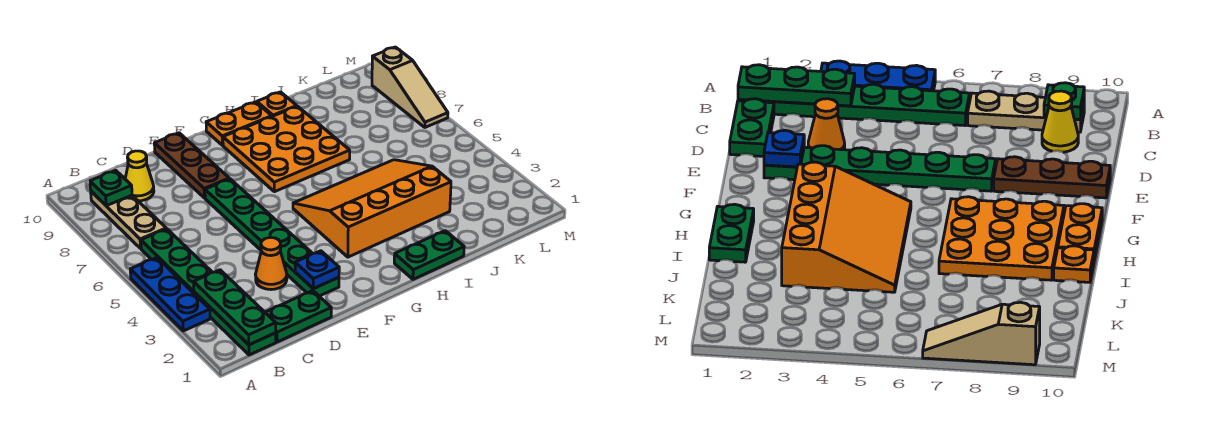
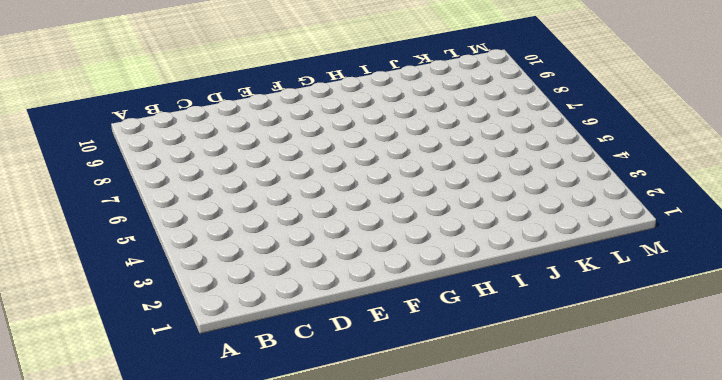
none -> blue plate A3:A5 level 1
none -> green plate B1:B6 level 1
none -> tan plate B7:B9 level 1

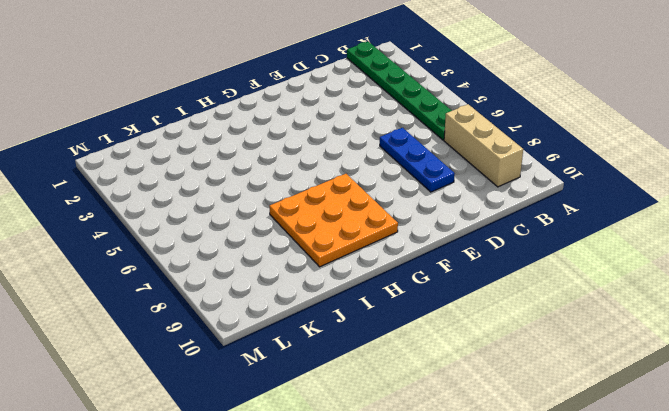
tan brick B7:B9 level 1 -> tan plate B7:B9 level 1
blue plate D6:D8 level 1 -> blue plate A3:A5 level 1
none -> green plate C1:D1 level 1
none -> yellow cone C9 level 1
none -> orange cone D3 level 1

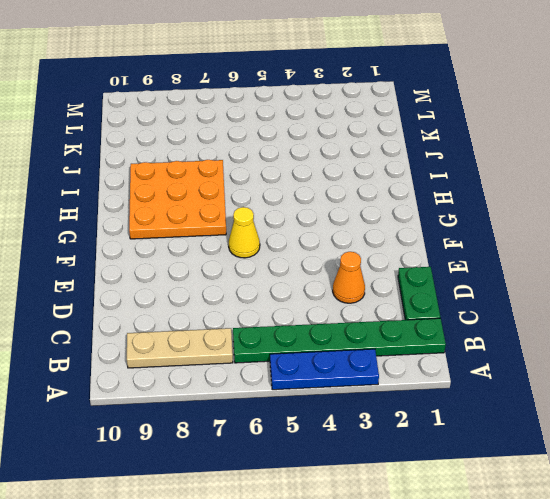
yellow cone F6 level 1 -> yellow cone C9 level 1
none -> green plate E2:E7 level 1
none -> brown plate E8:E10 level 1
none -> orange slope G3:J5 level 1 top 3

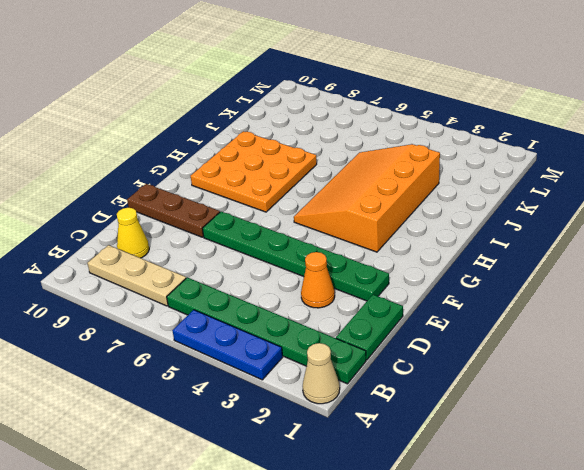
tan cone A1 level 1 -> none
none -> orange plate G10:H10 level 1
none -> green plate H1:I1 level 1
none -> orange plate I10 level 1

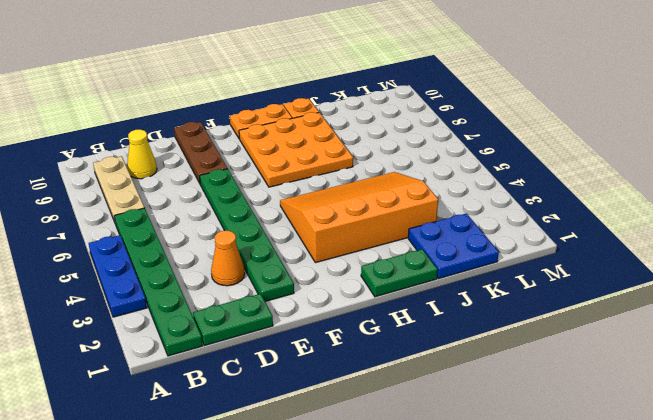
blue plate J1:K2 level 1 -> none
none -> tan slope M7:M9 level 1 top 9
none -> green plate B1:B3 level 2
none -> green plate B9 level 2

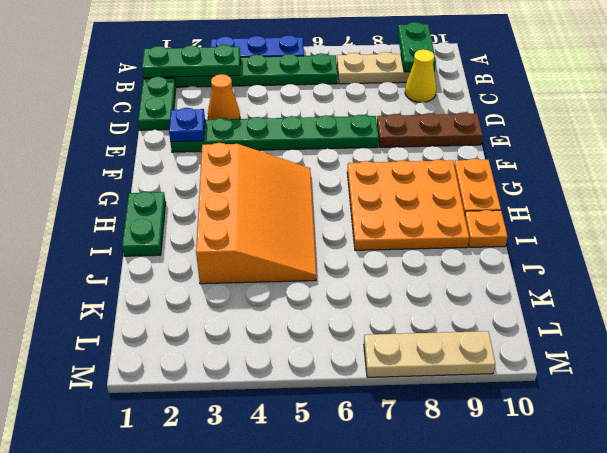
green plate A9:B9 level 2 -> green plate B9 level 2
tan plate M7:M9 level 1 -> tan slope M7:M9 level 1 top 9

